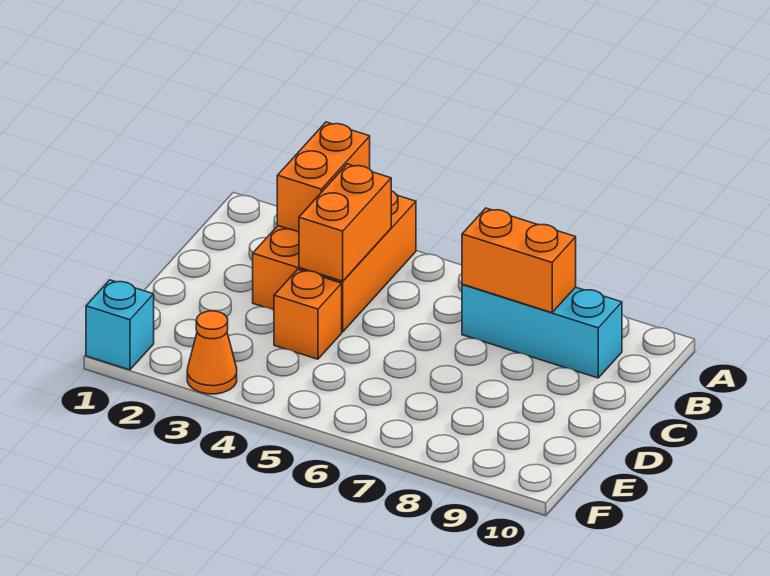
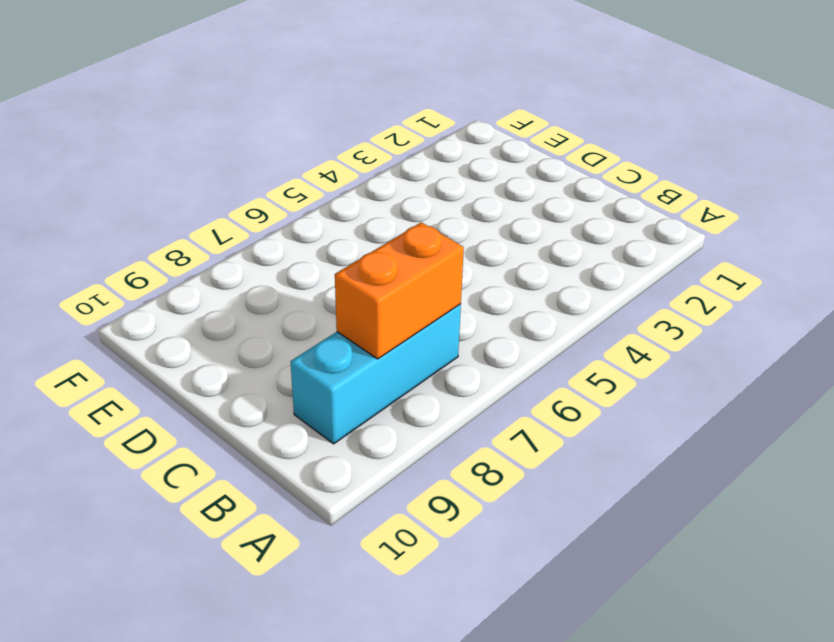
none -> orange brick A3:C4 level 1
none -> orange brick D4 level 1

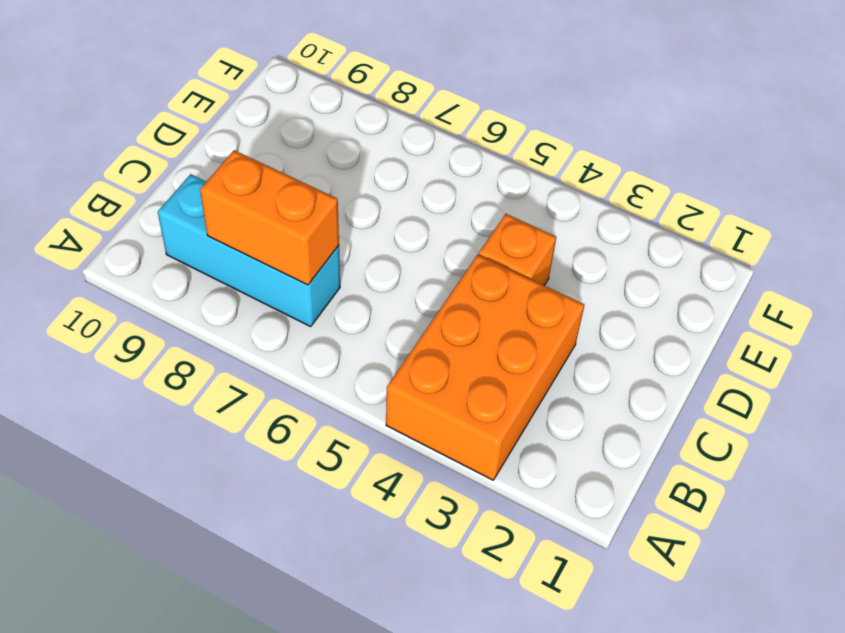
none -> cyan brick F1 level 1
none -> orange cone F3 level 1

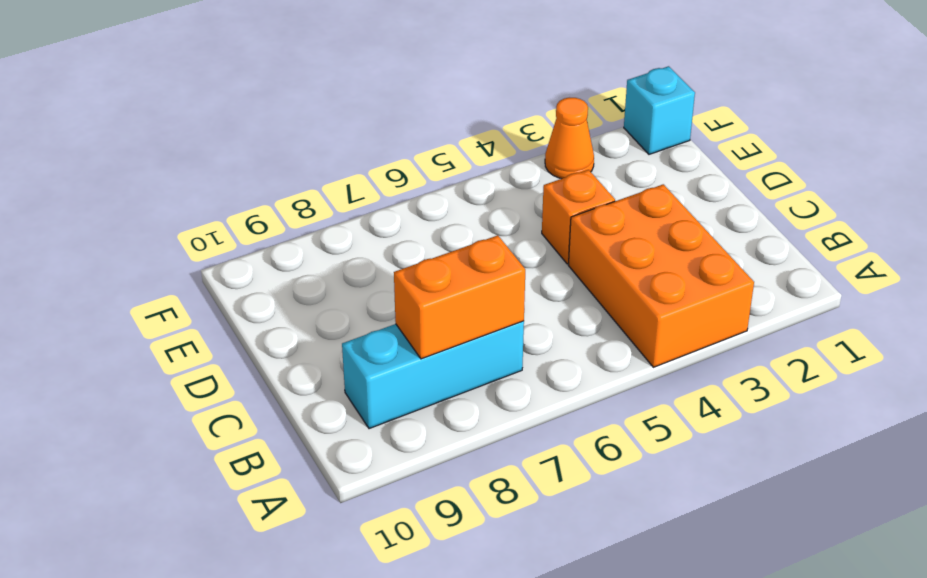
none -> orange brick A3:B3 level 2
none -> orange brick B4:C4 level 2

